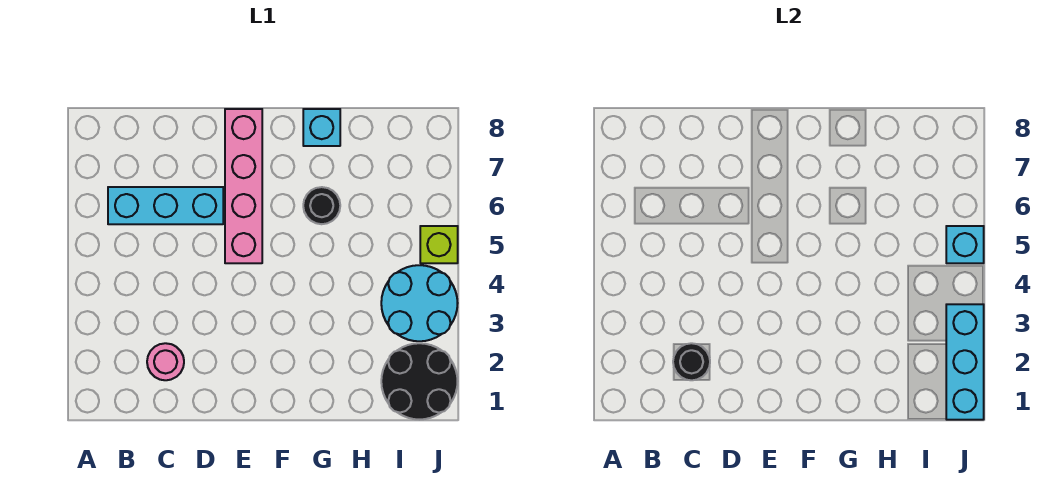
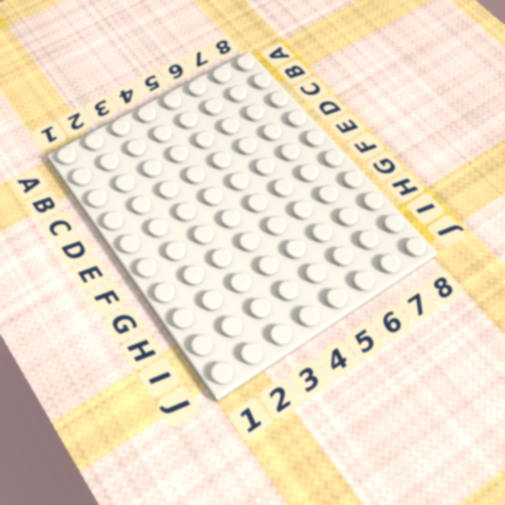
none -> cyan brick B6:D6 level 1
none -> pink round brick C2 level 1

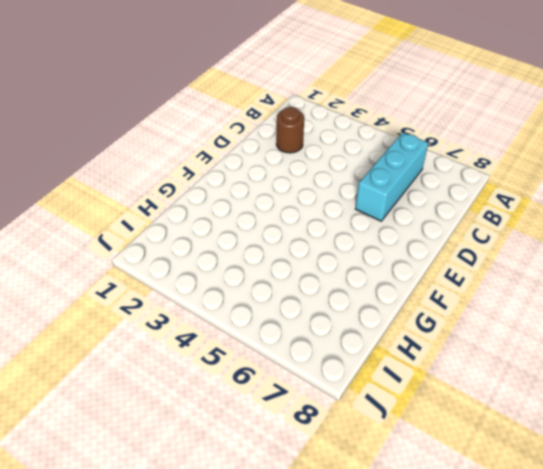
brown round brick C2 level 1 -> pink round brick C2 level 1
none -> pink brick E5:E8 level 1
none -> black round brick G6 level 1

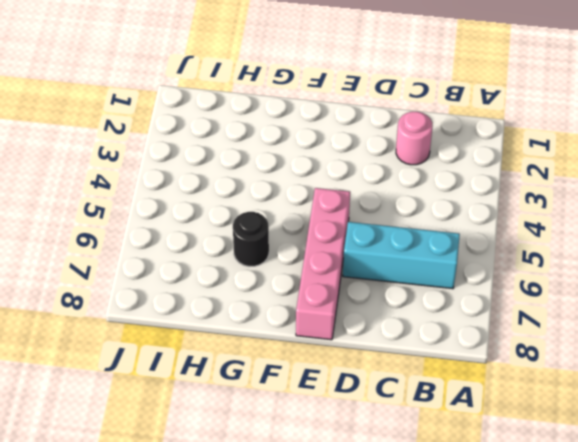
none -> cyan brick G8 level 1
none -> black round brick I1:J2 level 1

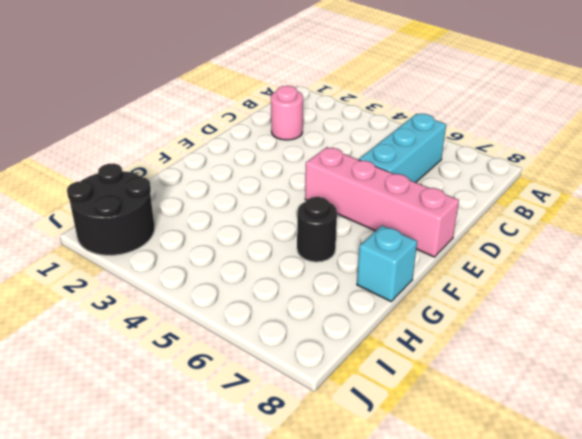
none -> cyan round brick I3:J4 level 1
none -> lime brick J5 level 1

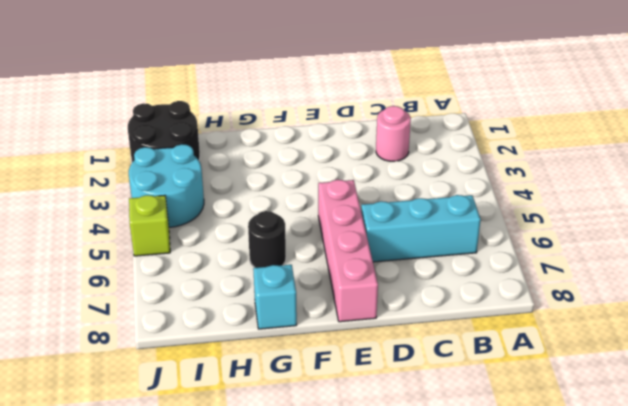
none -> black round brick C2 level 2
none -> cyan brick J1:J3 level 2

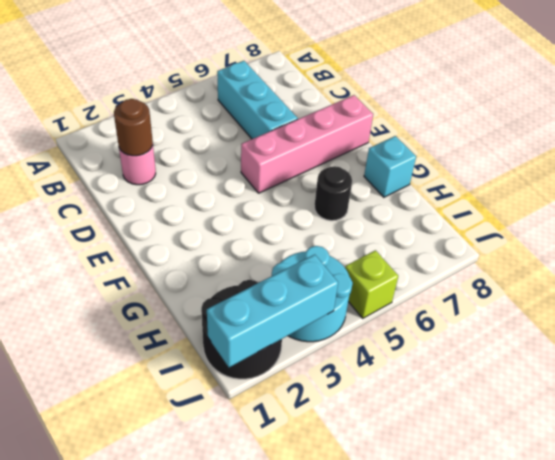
brown round brick C2 level 2 -> black round brick C2 level 2
none -> cyan brick J5 level 2

